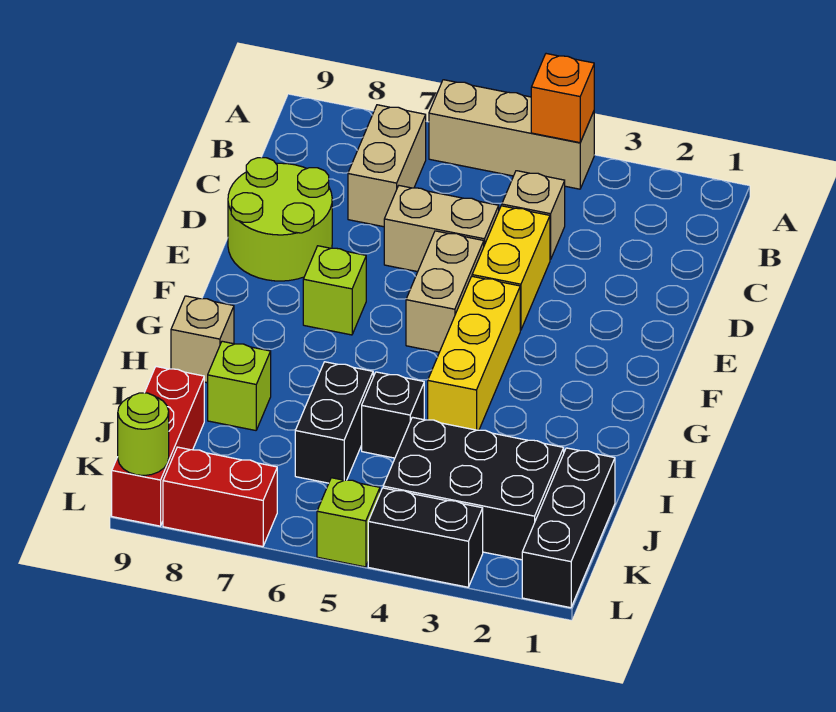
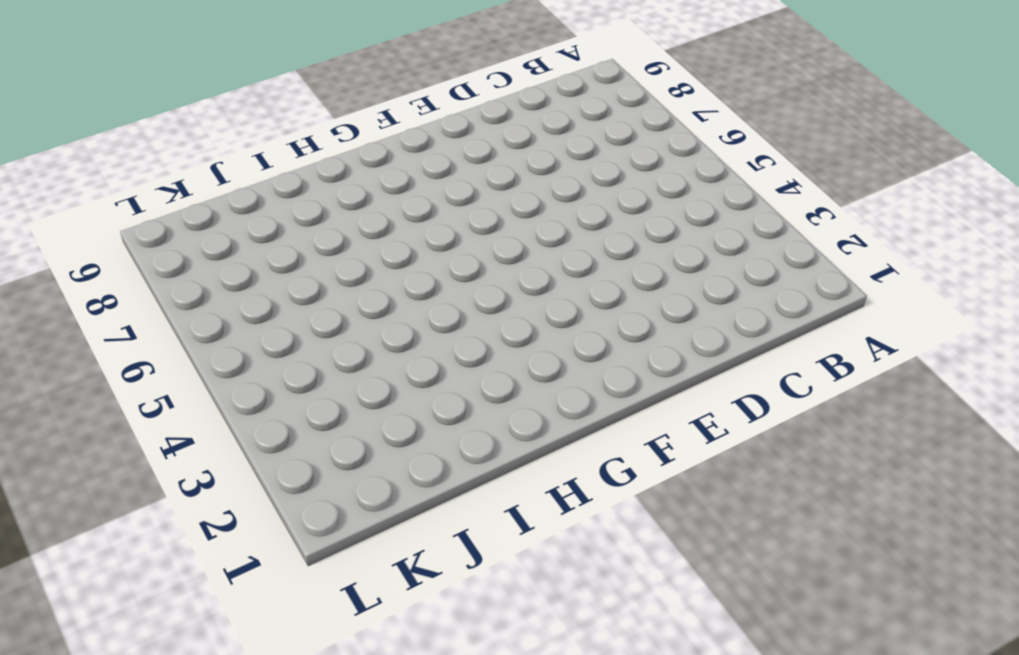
none -> tan brick A4:A6 level 1
none -> tan brick B7:C7 level 1
none -> tan brick C4 level 1

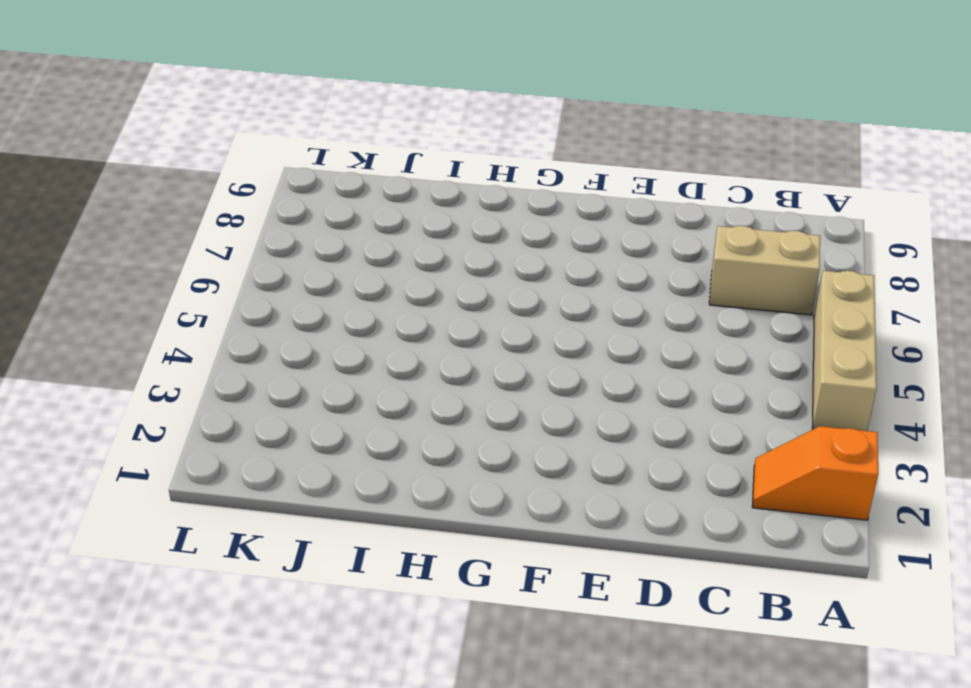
orange slope A2:B2 level 1 top A -> none
none -> tan brick C4 level 1
none -> yellow brick D4:E4 level 1
none -> tan brick D5:D6 level 1

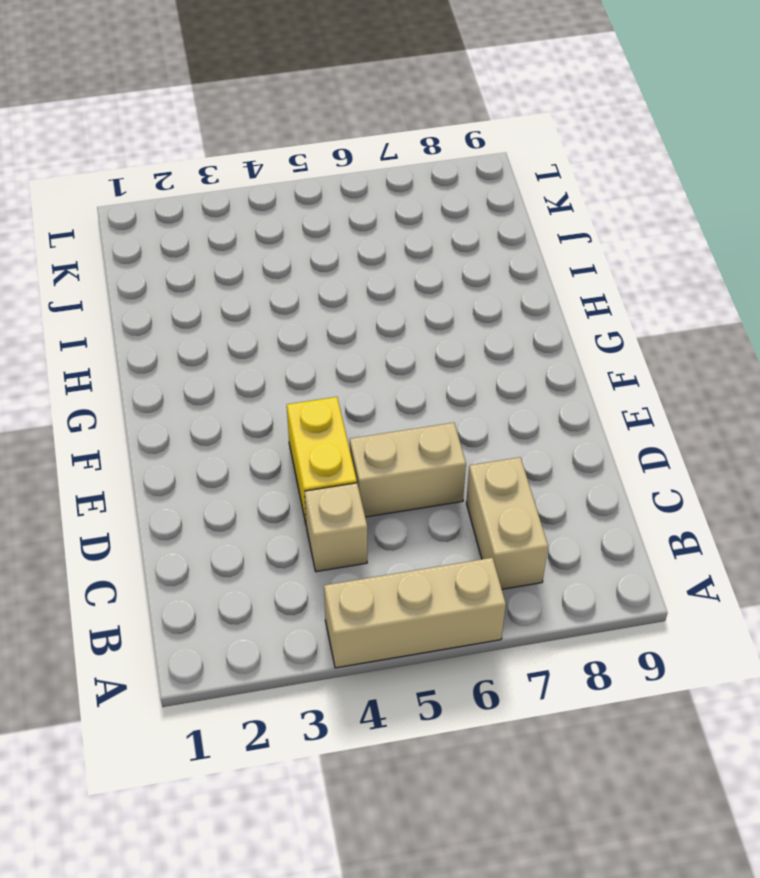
none -> lime round brick D8:E9 level 1
none -> tan brick E5:F5 level 1
none -> yellow brick F4:H4 level 1

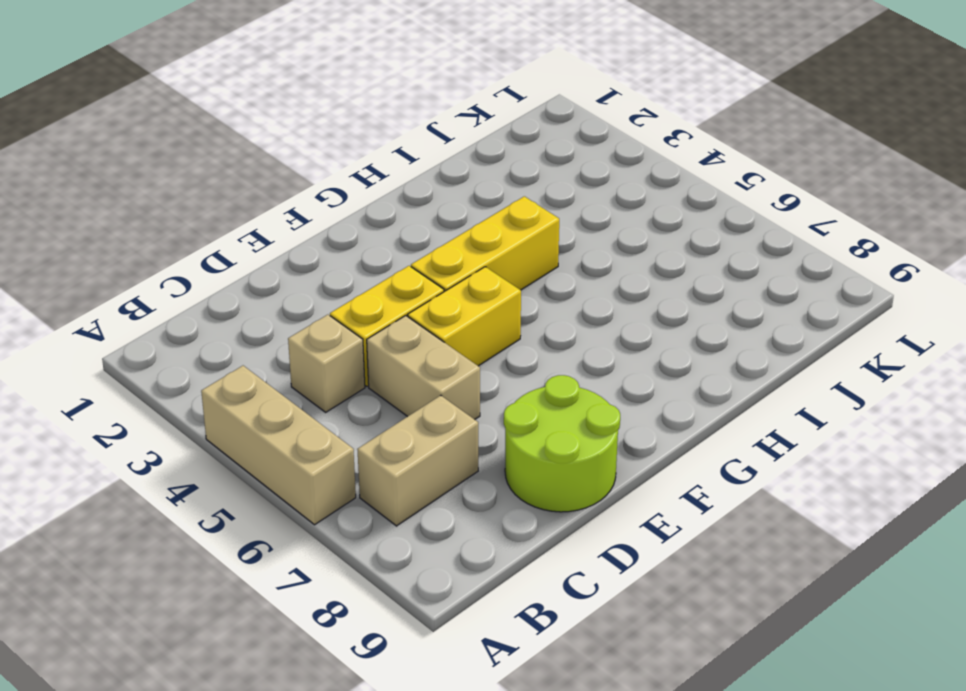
yellow brick E5:F5 level 1 -> tan brick E5:F5 level 1
none -> lime brick F7 level 1
none -> tan brick H9 level 1
none -> black brick I5 level 1

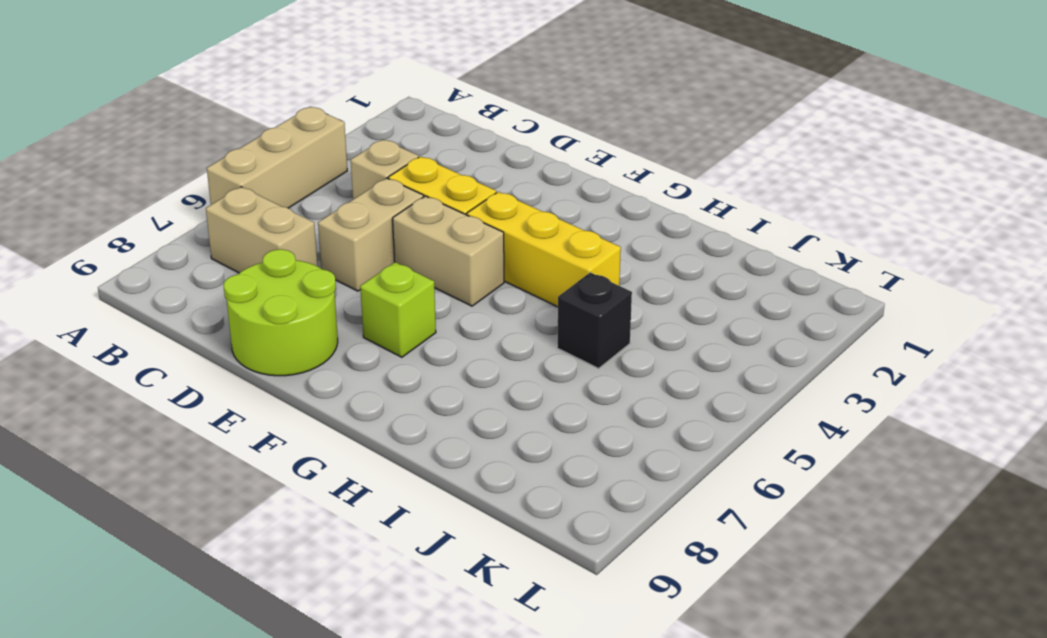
none -> tan brick H9 level 1
none -> black brick I6:J6 level 1
none -> lime brick I8 level 1

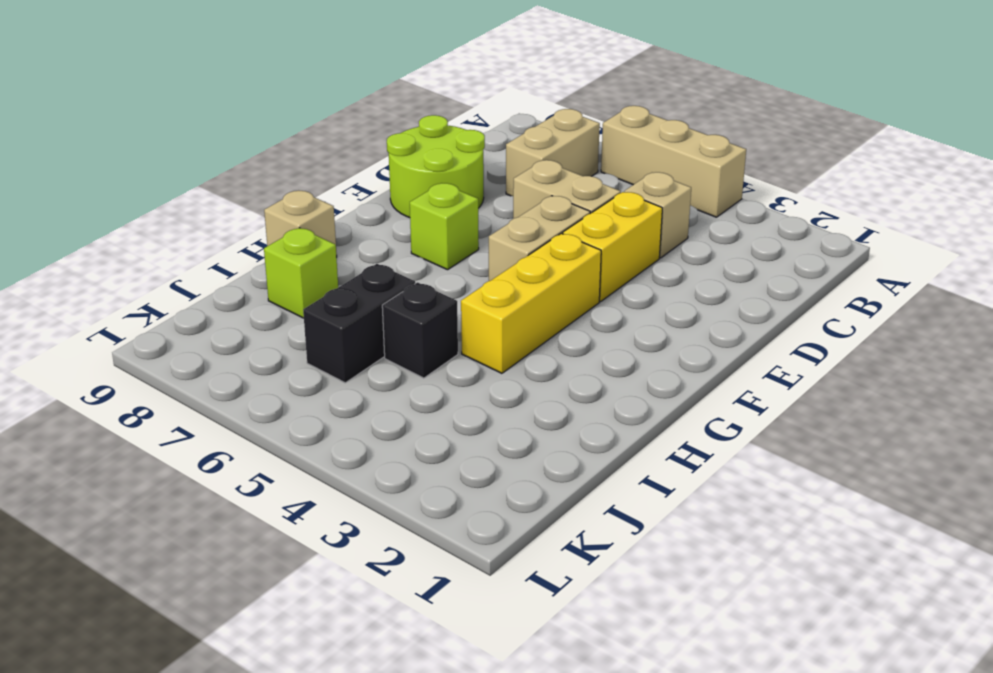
none -> black brick J1:L1 level 1
none -> black brick J2:K4 level 1
none -> red brick J9:L9 level 1

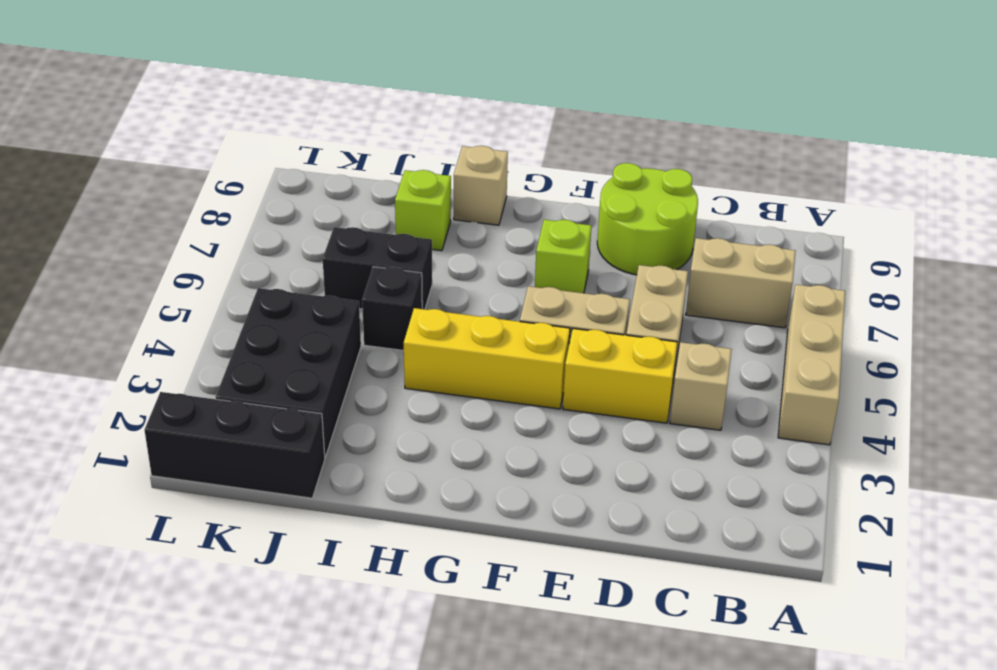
none -> red brick J9:L9 level 1
none -> black brick L3:L4 level 1
none -> lime brick L5 level 1

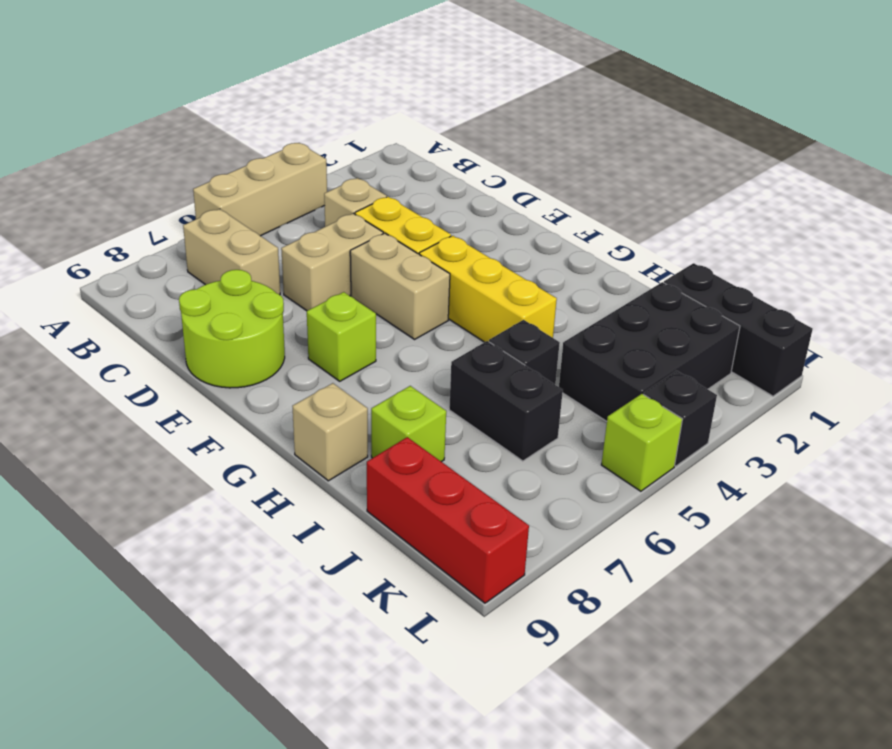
black brick L4 level 1 -> black brick L3:L4 level 1
none -> red brick L7:L8 level 1
none -> orange brick A4 level 2
none -> lime round brick L9 level 2

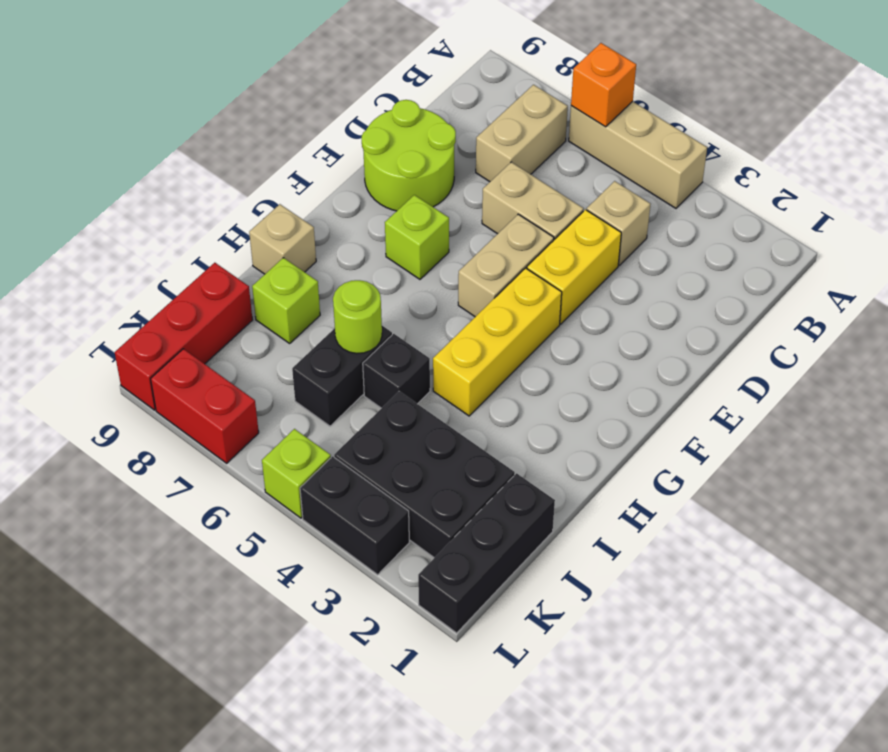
orange brick A6 level 2 -> orange brick A4 level 2
lime round brick I6 level 2 -> lime round brick L9 level 2

